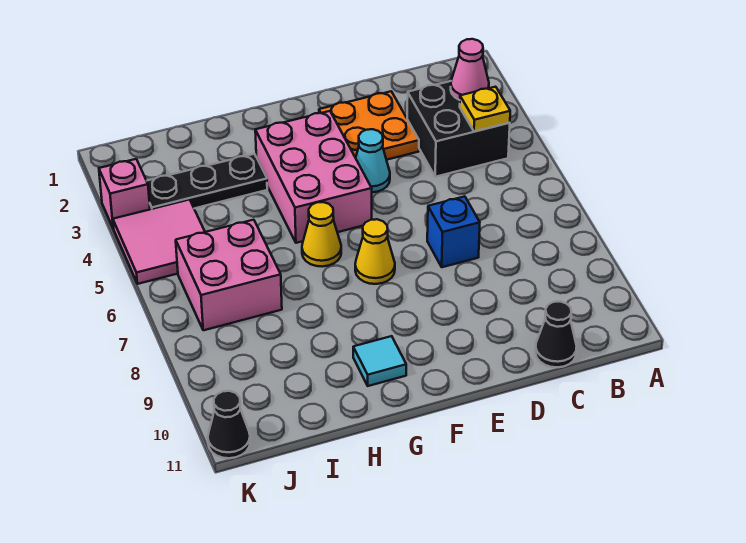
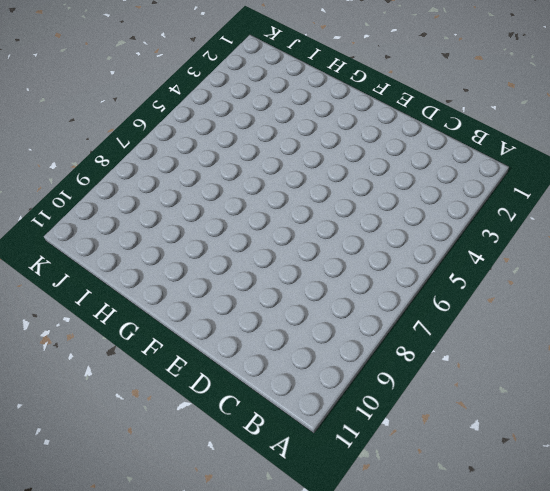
none -> black brick B3:C4 level 1
none -> black cone C11 level 1
none -> orange plate D2:E3 level 1

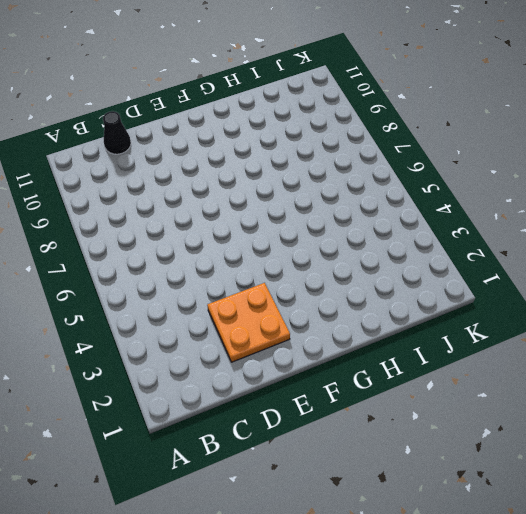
none -> black brick B3:C4 level 1
none -> blue brick D7 level 1
none -> cyan cone E4 level 1

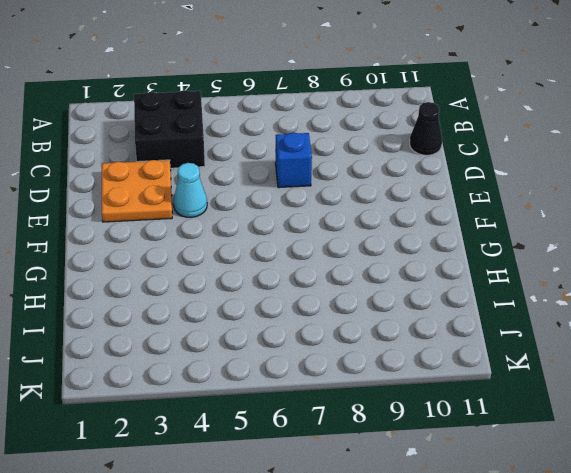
none -> pink brick F3:G5 level 1
none -> yellow cone F7 level 1
none -> yellow cone G6 level 1

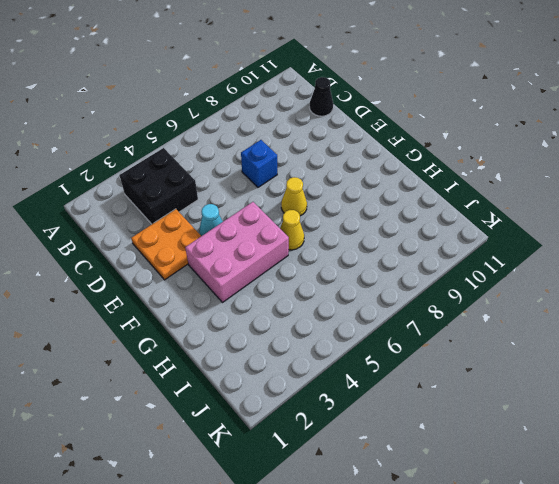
none -> cyan tile G10 level 1
none -> black plate H3:J3 level 1
none -> pink brick I6:J7 level 1

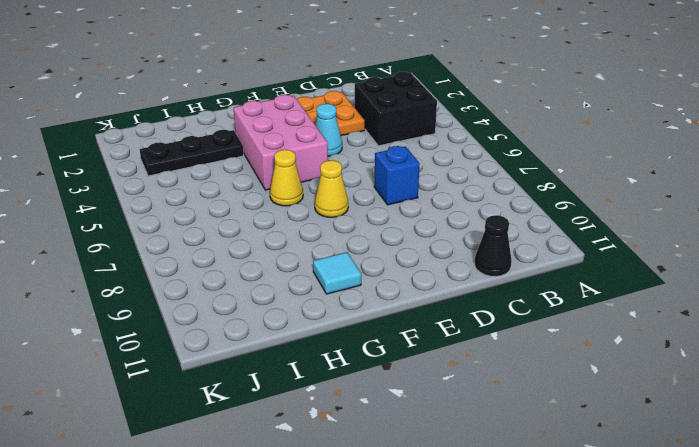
none -> pink brick I6:J7 level 1
none -> pink tile J4:K5 level 1
none -> pink brick K3 level 1

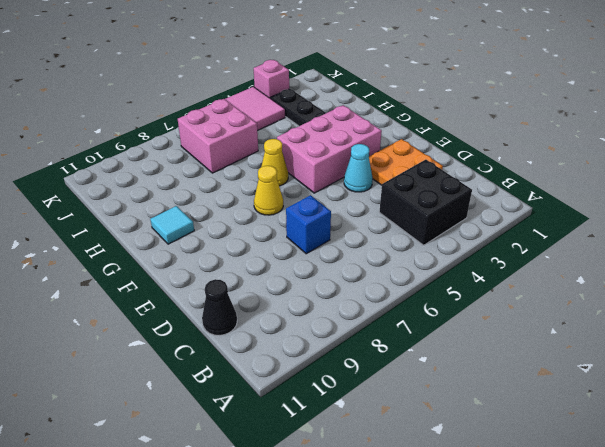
none -> black cone K11 level 1
none -> pink cone B3 level 2
none -> yellow plate B4 level 2

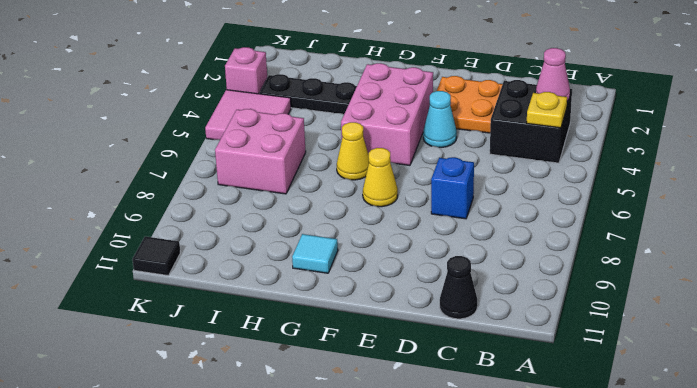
black tile K11 level 1 -> black cone K11 level 1

